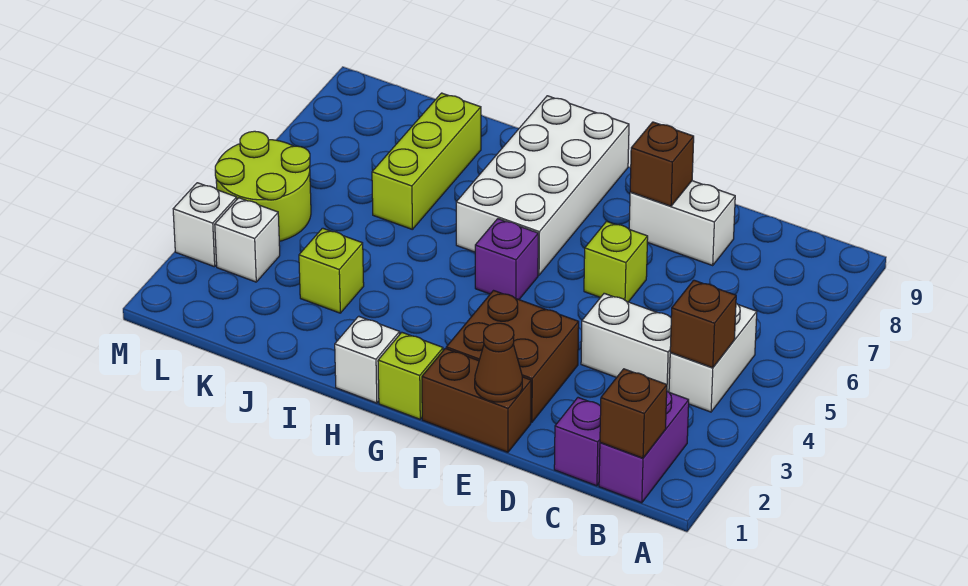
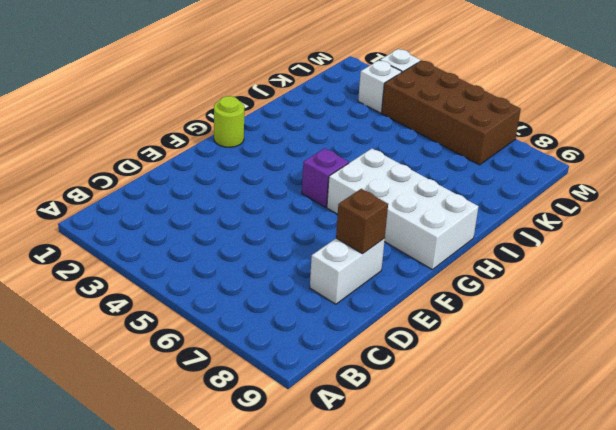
lime round brick G1 level 1 -> lime brick G1 level 1
brown brick L4:M7 level 1 -> lime round brick L4:M5 level 1
none -> purple brick B1:B2 level 1
none -> white brick B4:B5 level 1
none -> purple brick C1 level 1

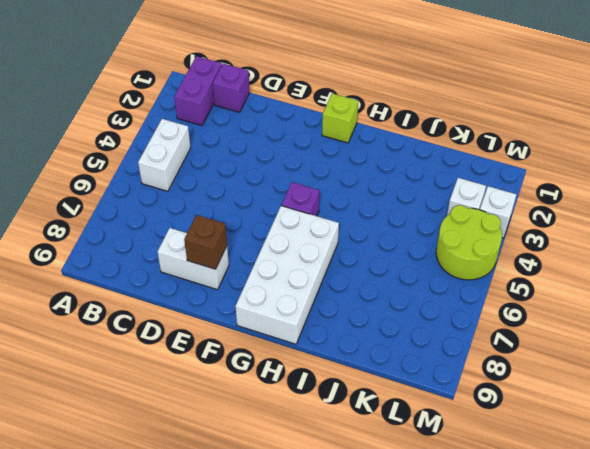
none -> white brick C4:D4 level 1
none -> brown brick E1:F1 level 1
none -> brown brick E2:F3 level 1

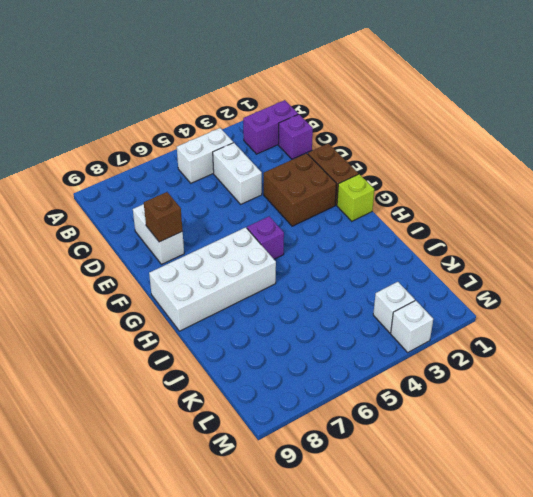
none -> lime brick E6 level 1
none -> white brick H1 level 1
none -> lime brick J3 level 1

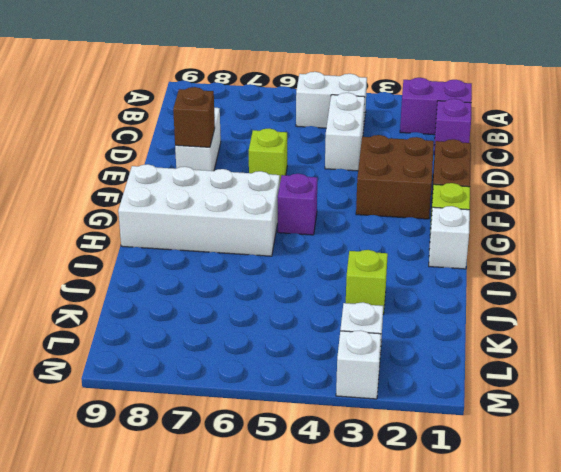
none -> lime brick J6:J8 level 1
none -> lime round brick L4:M5 level 1
none -> brown brick B1 level 2

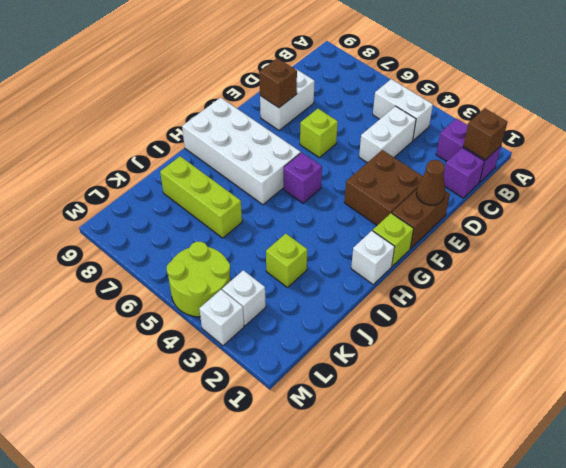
none -> brown brick B4 level 2

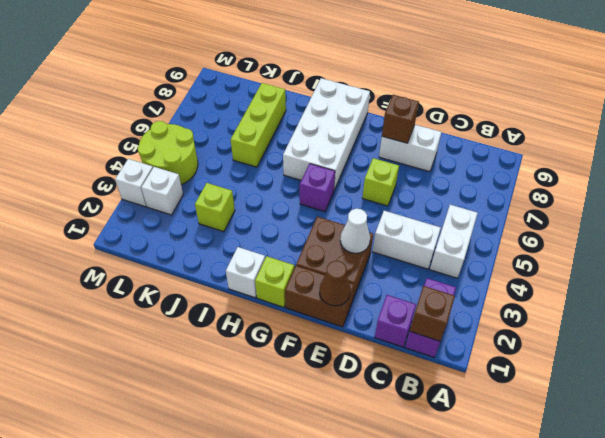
white cone E3 level 2 -> none
none -> brown brick B4 level 2

